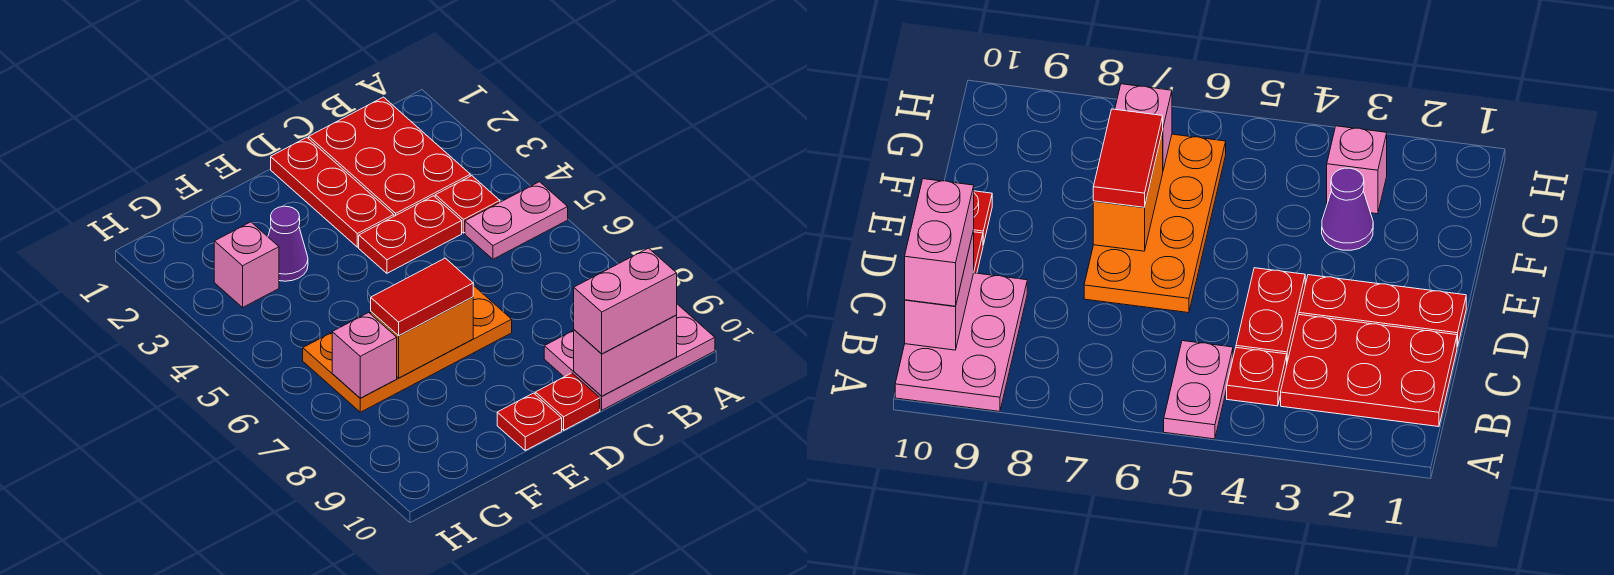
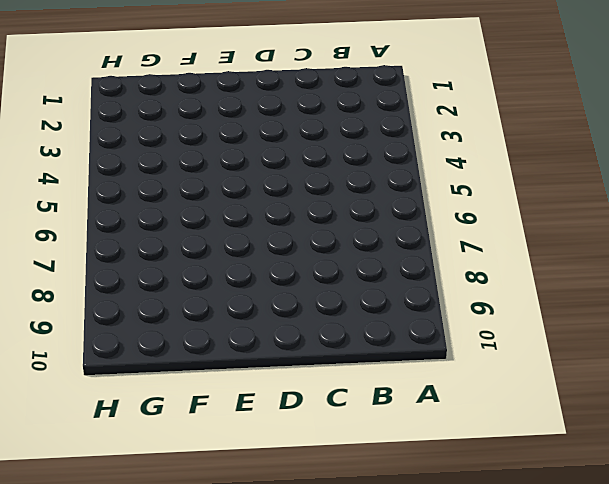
none -> pink plate A5:B5 level 1
none -> pink plate A9:C10 level 1
none -> red plate B1:C3 level 1

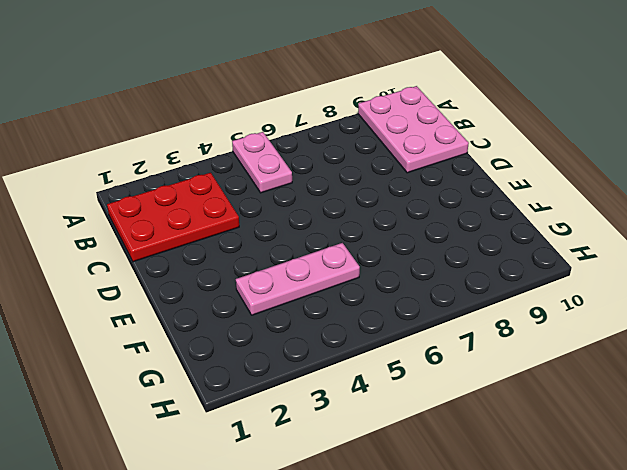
pink plate F3:F5 level 1 -> purple cone F3 level 1
none -> red plate B4 level 1
none -> red plate C4:D4 level 1
none -> red plate D1:D3 level 1

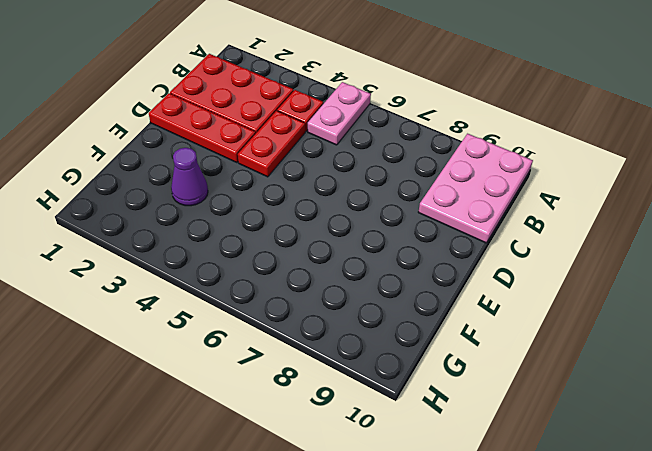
none -> orange plate D6:G7 level 1
none -> red plate D10 level 1
none -> red plate E10 level 1

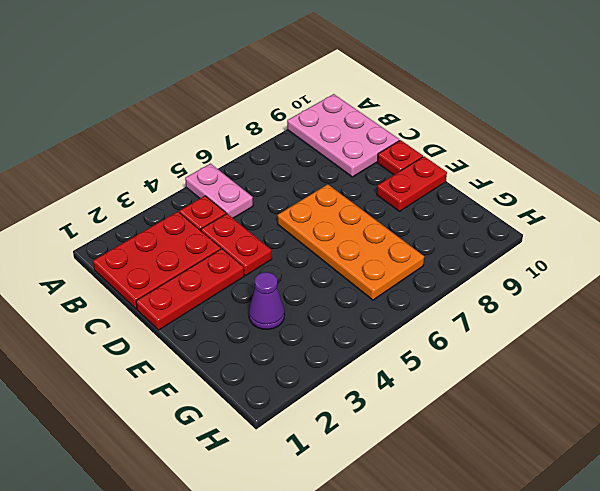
red plate E9:E10 level 1 -> red plate E10 level 1
none -> pink brick G3 level 1
none -> pink brick B10:C10 level 2
none -> orange brick E7:F7 level 2

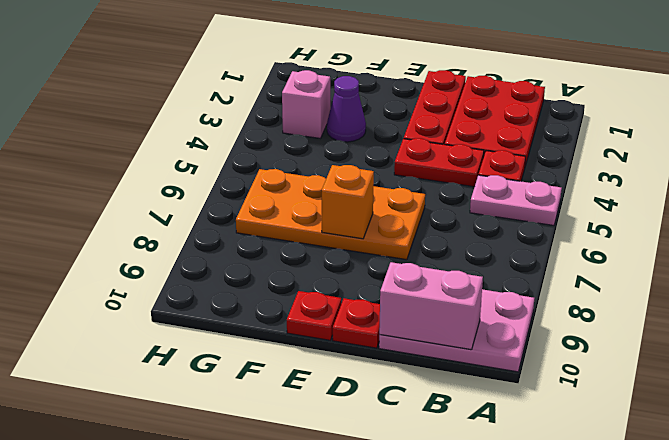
orange brick E7 level 2 -> orange brick E7:F7 level 2
none -> pink brick G7 level 2
none -> pink brick B10:C10 level 3
none -> red tile E7:F7 level 3

